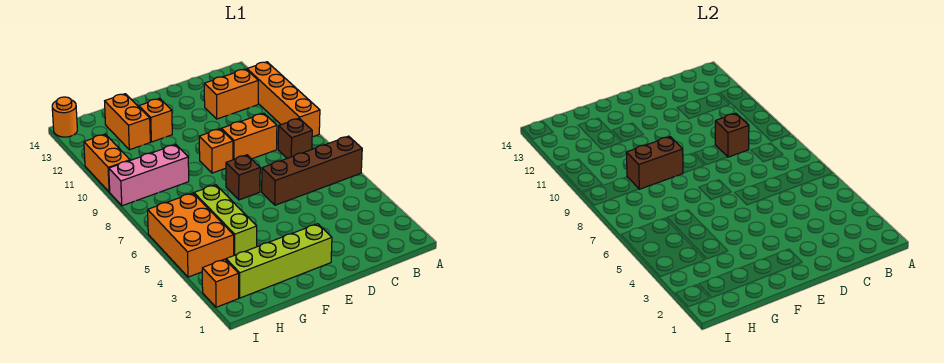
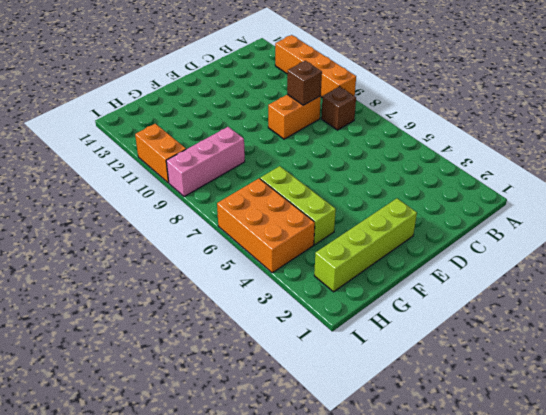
none -> brown brick A6:D6 level 1
none -> orange brick B12:C12 level 1
none -> brown brick E7 level 1

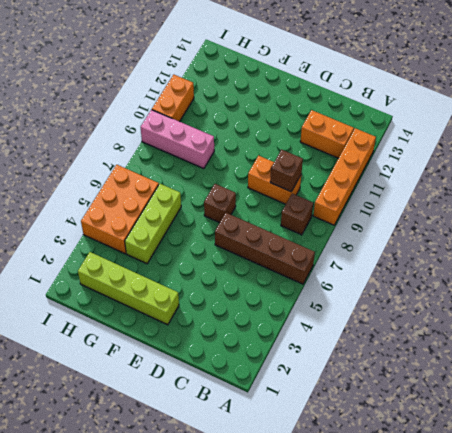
none -> orange brick E9 level 1
none -> orange brick F12 level 1
none -> orange brick G12:G13 level 1

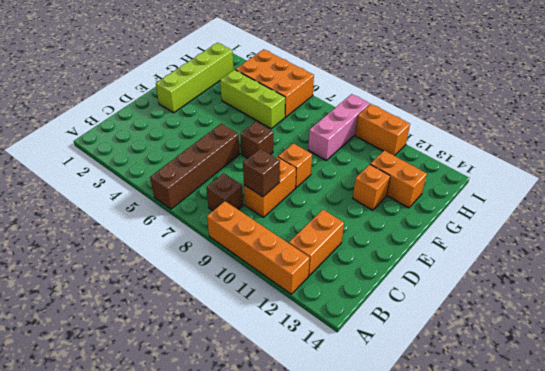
none -> orange brick I2 level 1
none -> orange round brick I14 level 1
none -> brown brick F9:G9 level 2

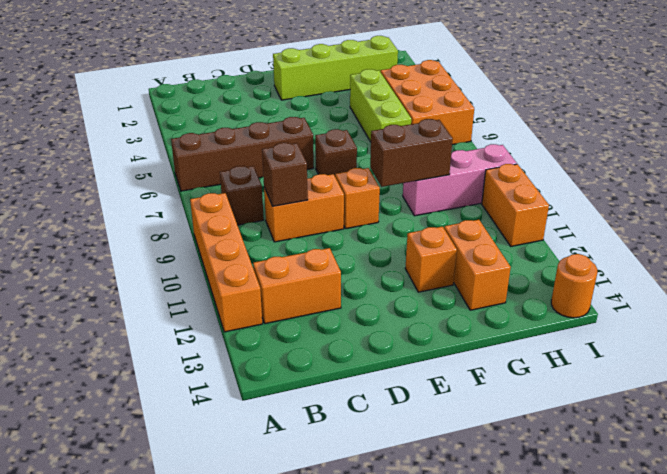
none -> orange brick I2 level 1

